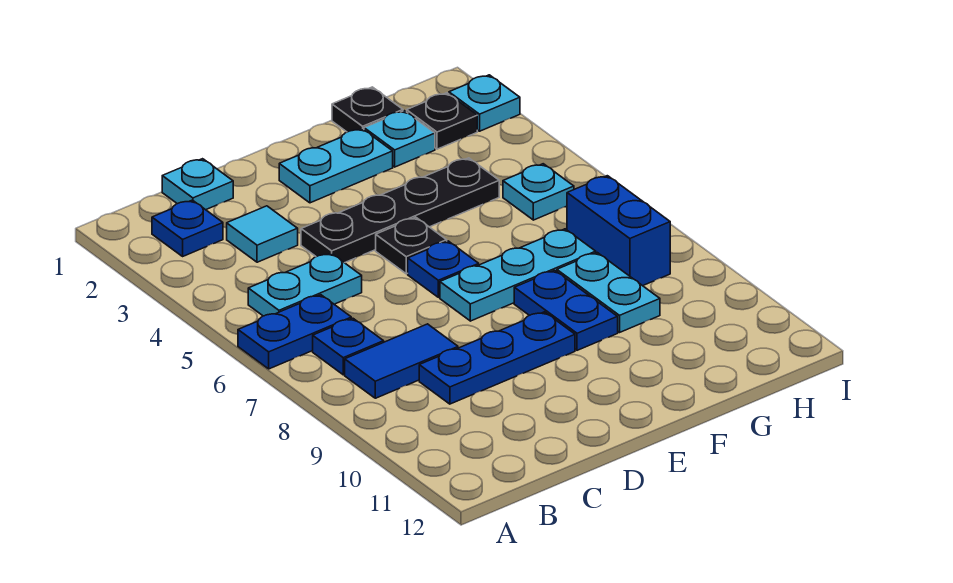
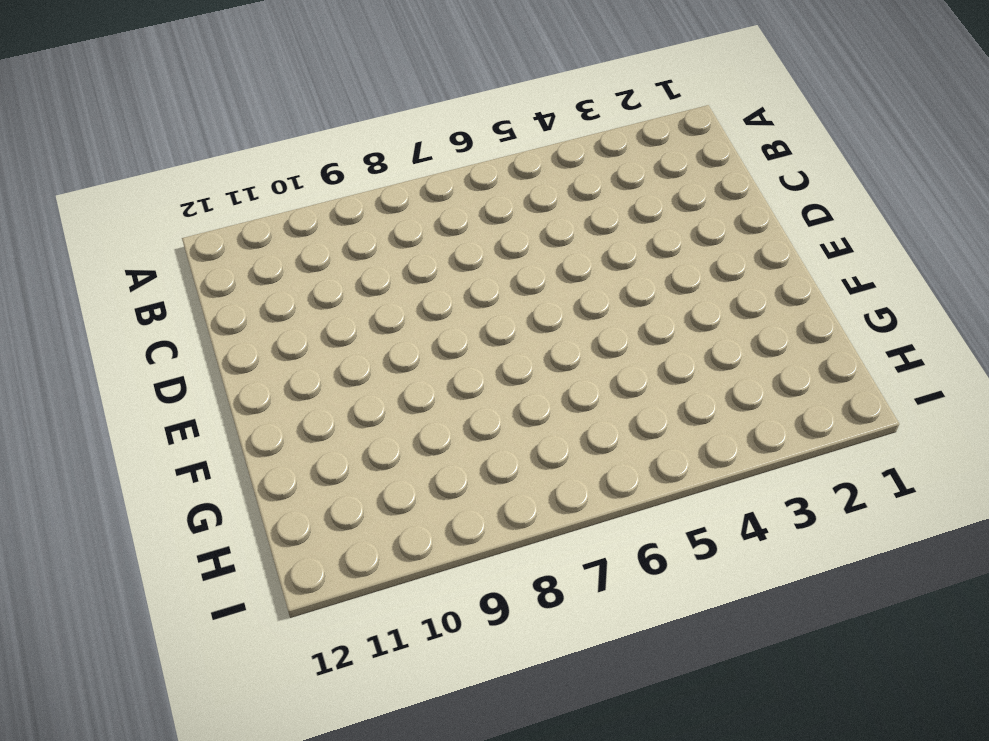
none -> blue plate A6:B6 level 1
none -> blue plate B2 level 1
none -> cyan plate B5:C5 level 1

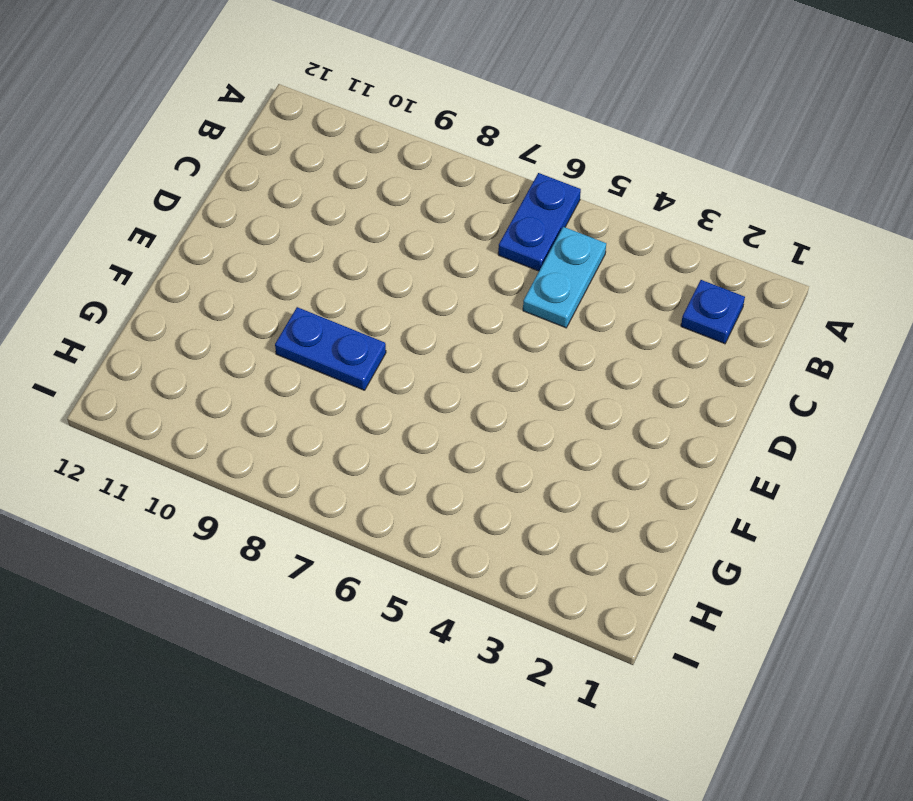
none -> blue plate B7 level 1
none -> blue tile B8:C8 level 1
none -> cyan plate C1 level 1

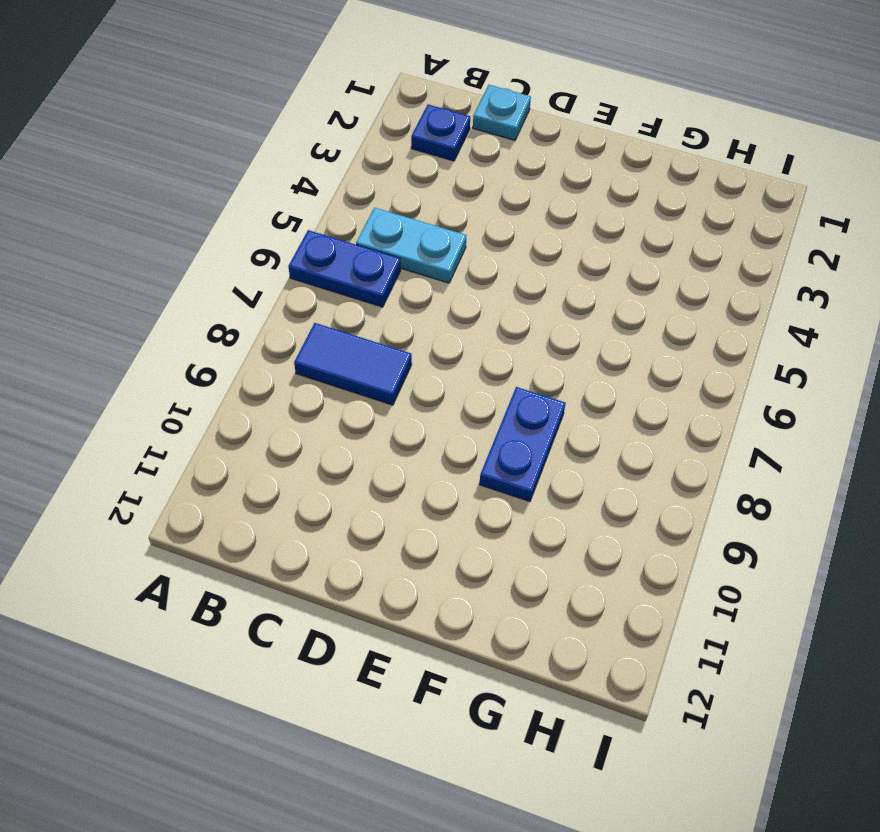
none -> blue plate B7 level 1
none -> cyan tile C3 level 1
none -> blue plate C9:E9 level 1

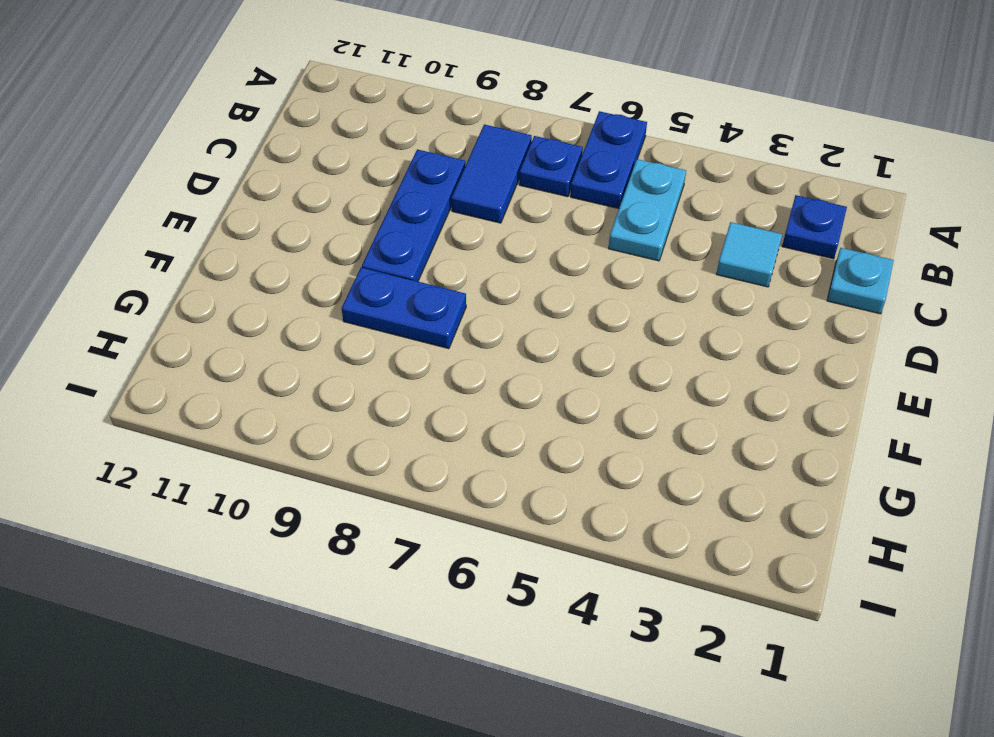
none -> black plate D4:G4 level 1
none -> cyan plate E2:F2 level 1
none -> black plate E5 level 1

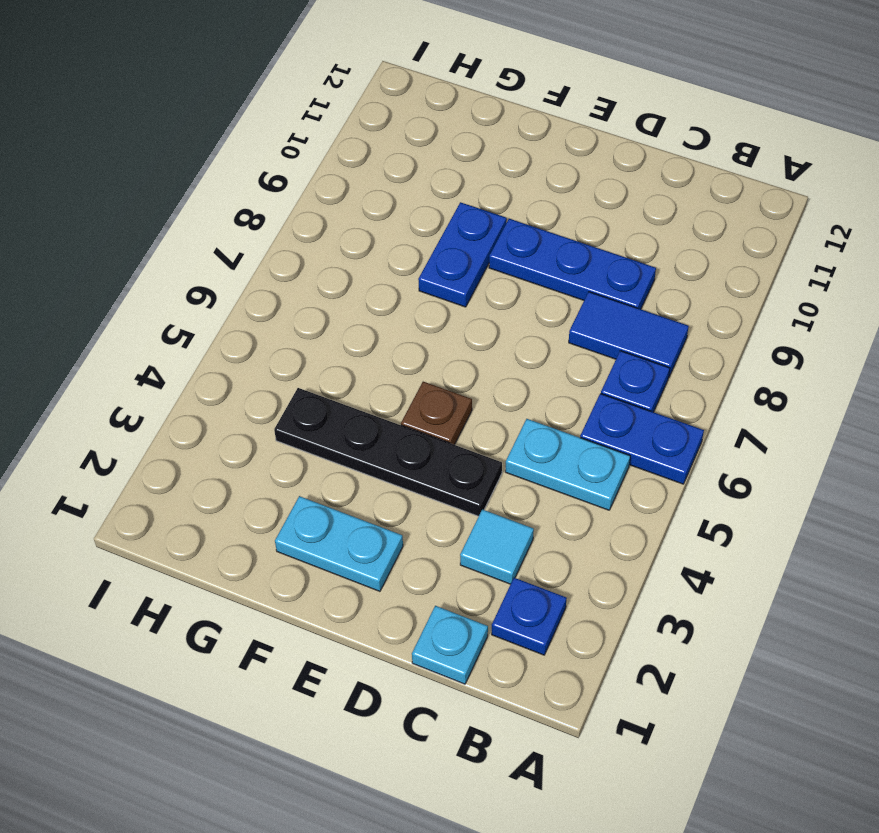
brown plate E5 level 1 -> black plate E5 level 1
none -> blue plate E6 level 1
none -> cyan plate E7:G7 level 1
none -> black plate G1 level 1

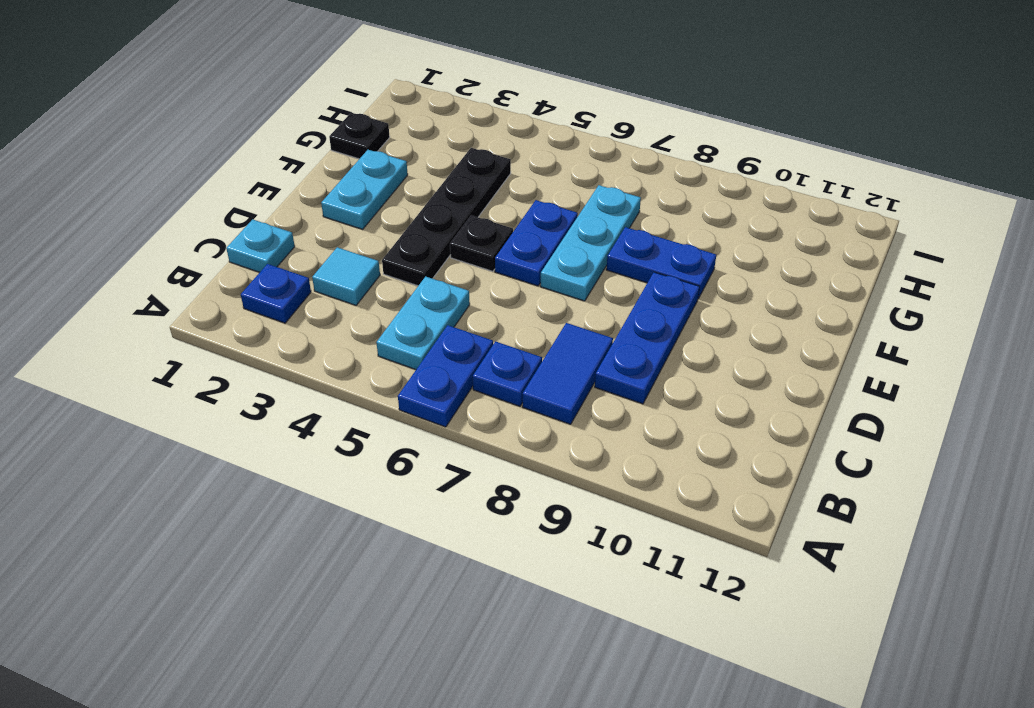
blue plate E6:F6 level 1 -> blue plate E6 level 1
none -> cyan plate G2 level 1
none -> cyan plate G8:G9 level 1
none -> black plate H2 level 1

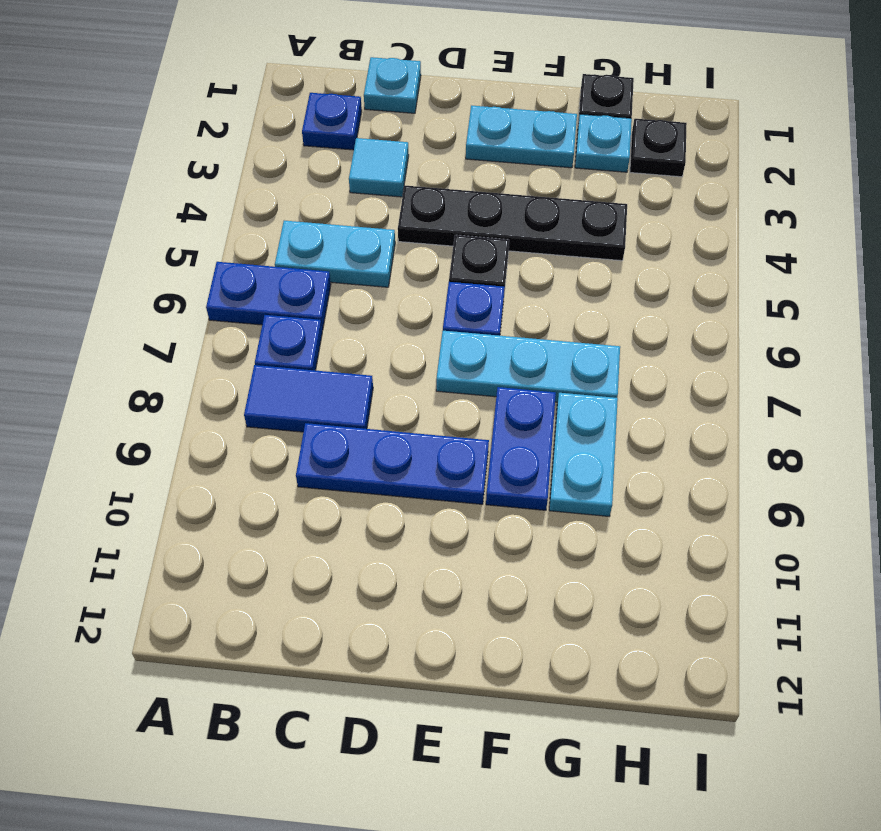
none -> cyan plate H5 level 1
none -> blue brick H7:H8 level 1
none -> cyan plate I2 level 1

